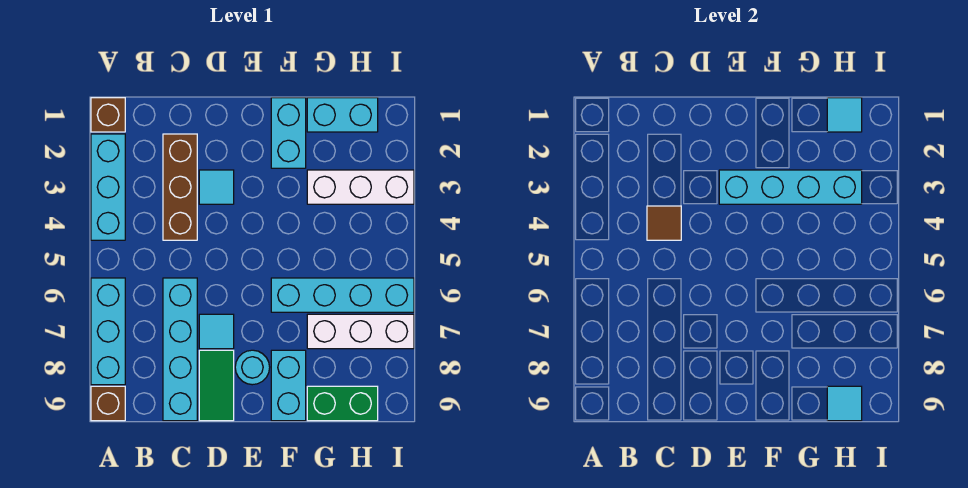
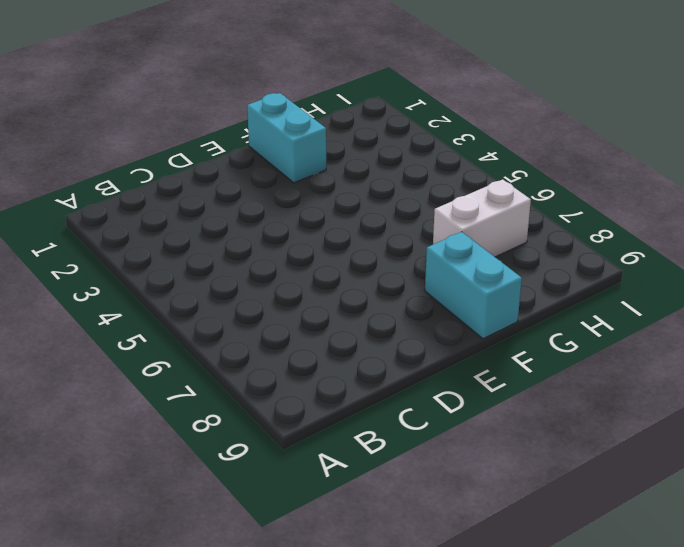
white brick G7:H7 level 1 -> white brick G7:I7 level 1
none -> brown brick A1 level 1
none -> cyan brick A2:A4 level 1
none -> cyan brick A6:A8 level 1

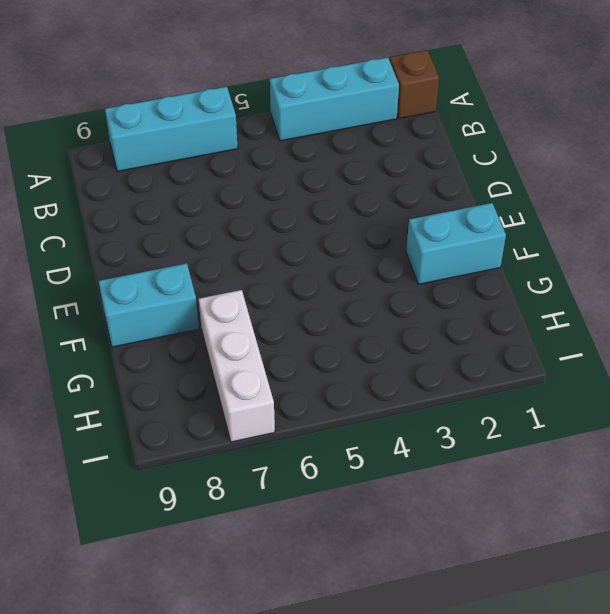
none -> brown brick A9 level 1
none -> brown brick C2:C4 level 1
none -> cyan brick C6:C9 level 1

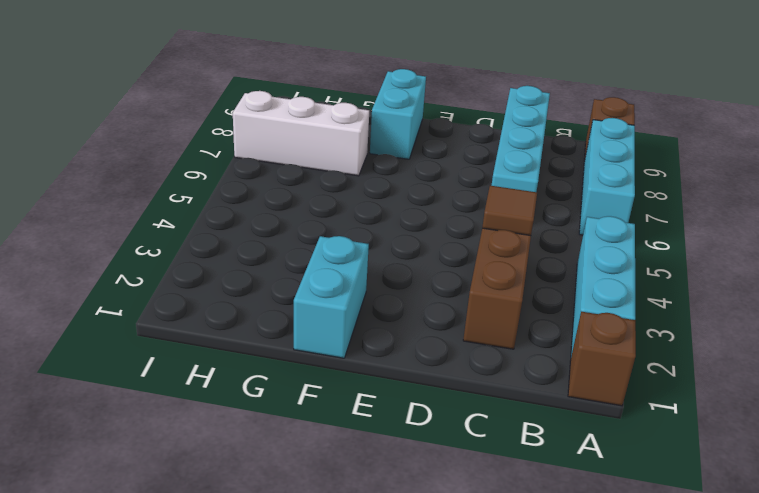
none -> cyan tile D3 level 1
none -> cyan tile D7 level 1
none -> green tile D8:D9 level 1

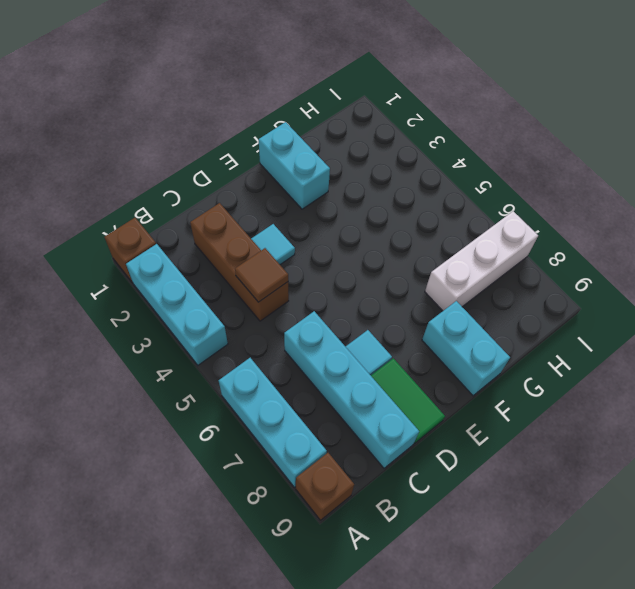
none -> cyan round brick E8 level 1
none -> cyan brick F6:I6 level 1
none -> cyan brick G1:H1 level 1

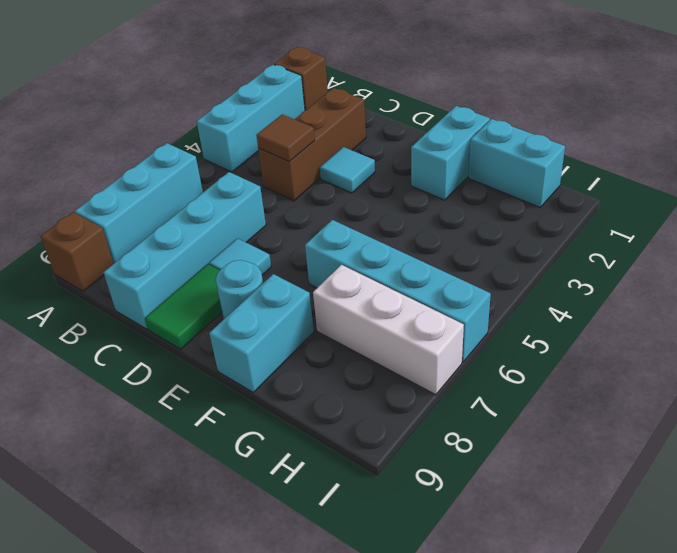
none -> white brick G3:I3 level 1
none -> green brick G9:H9 level 1
none -> cyan brick E3:H3 level 2

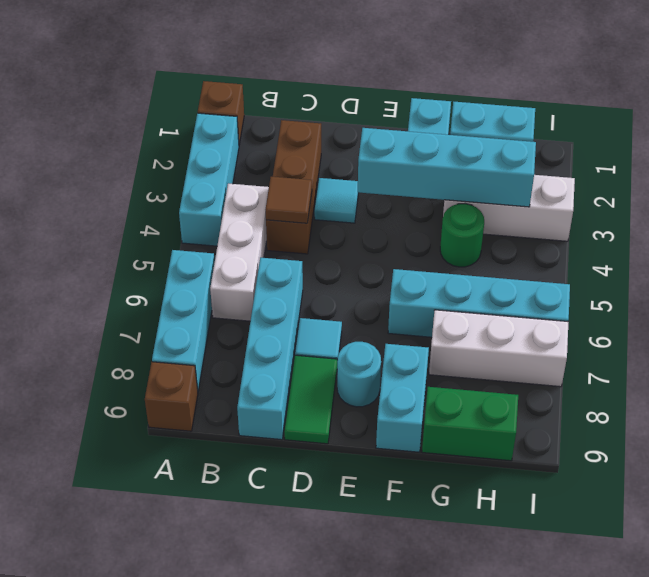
white brick B4:B6 level 1 -> none
green round brick G4 level 1 -> none
none -> cyan tile H1 level 2
none -> cyan tile H9 level 2

